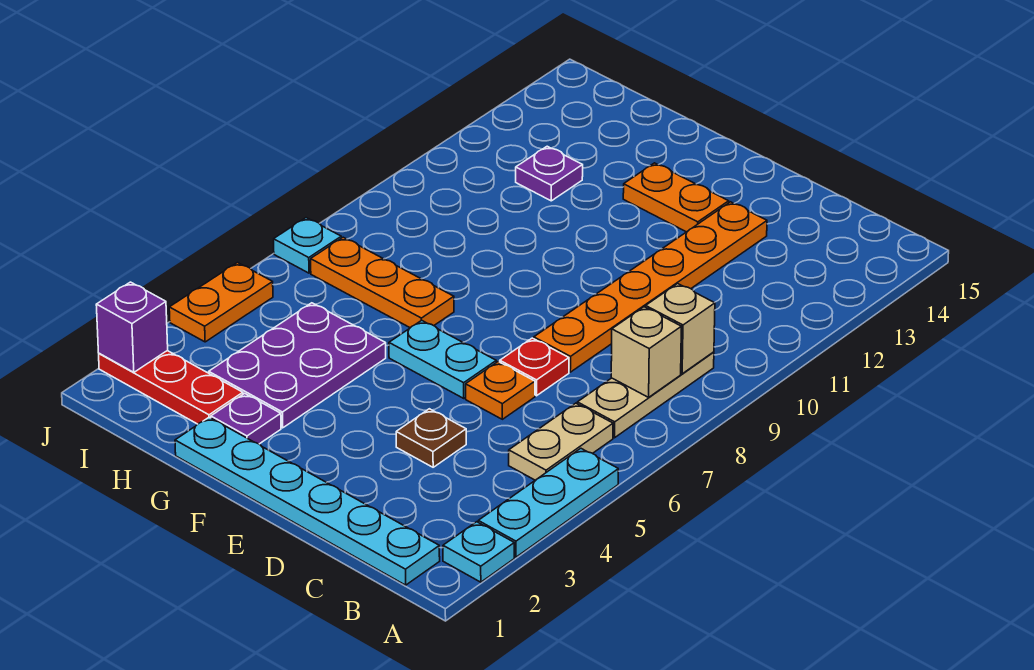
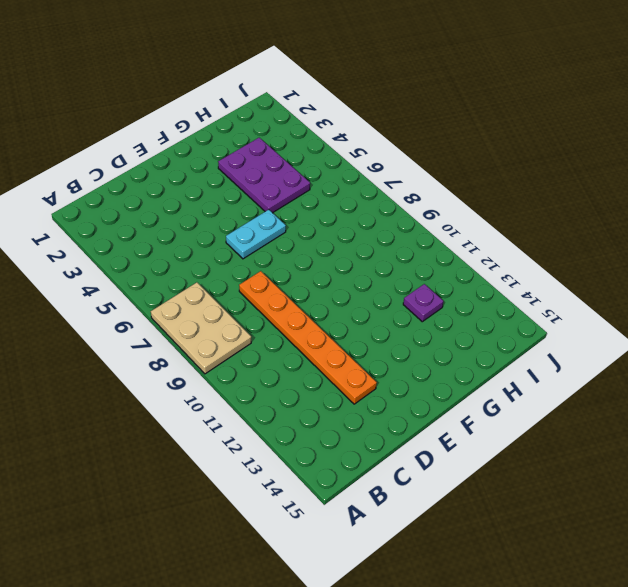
tan plate A7:B9 level 1 -> tan plate B7:B9 level 1
none -> cyan plate A2 level 1
none -> cyan plate A3:A5 level 1
none -> cyan plate B1:G1 level 1

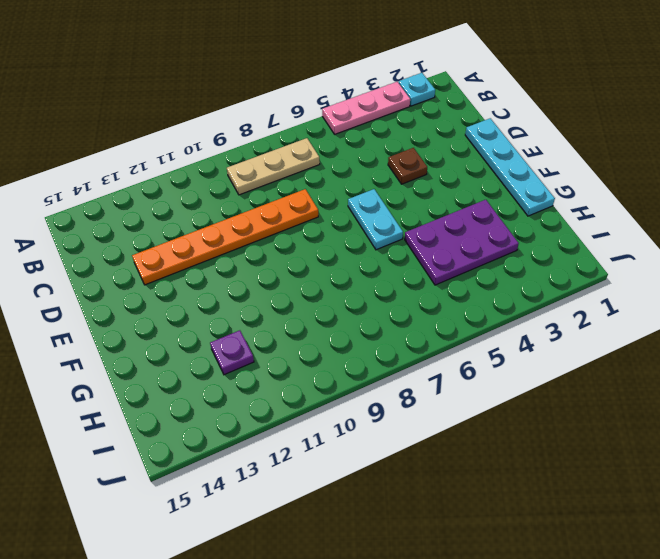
pink plate A3:A5 level 1 -> cyan plate A3:A5 level 1
cyan plate D1:G1 level 1 -> cyan plate B1:G1 level 1
none -> tan plate B5:B6 level 1
none -> orange plate D6 level 1
none -> red plate D7 level 1

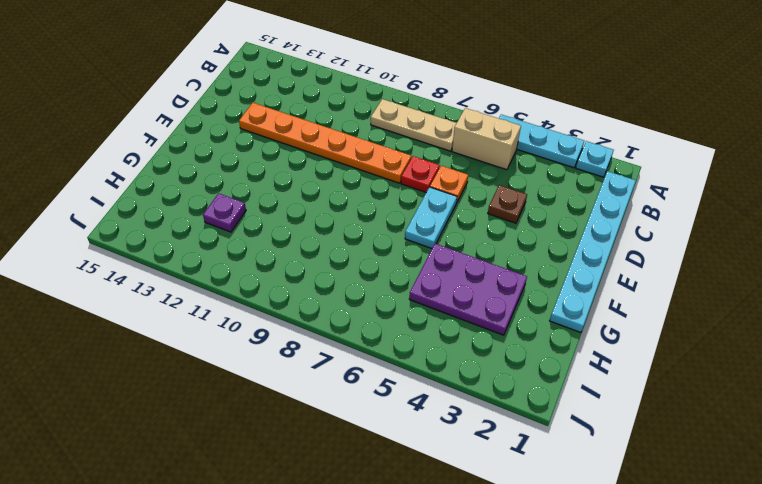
tan brick B5:B6 level 1 -> tan plate B5:B6 level 1
none -> orange plate E13:F13 level 1
none -> purple plate G2 level 1
none -> orange plate G7:I7 level 1

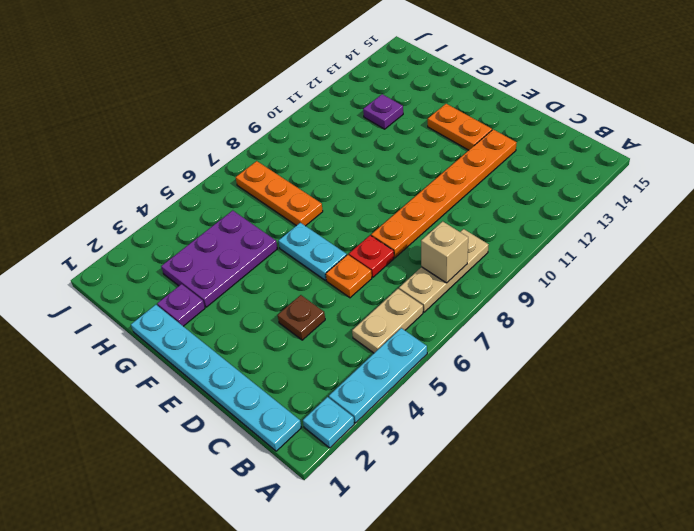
none -> red plate H2:J2 level 1
none -> orange plate J4:J5 level 1
none -> cyan plate J7 level 1

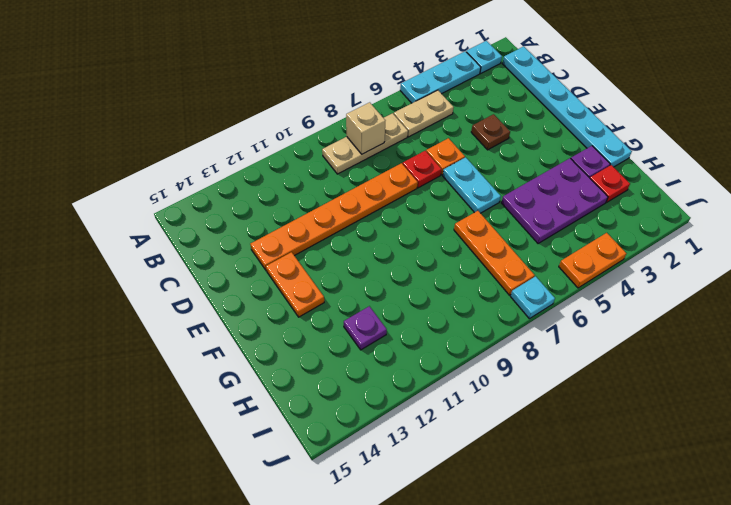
red plate H2 level 1 -> red plate H2:J2 level 1
none -> tan brick B9 level 2
none -> purple brick J2 level 2

